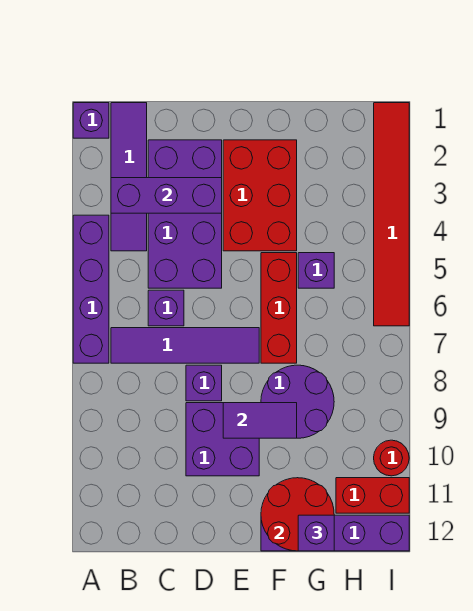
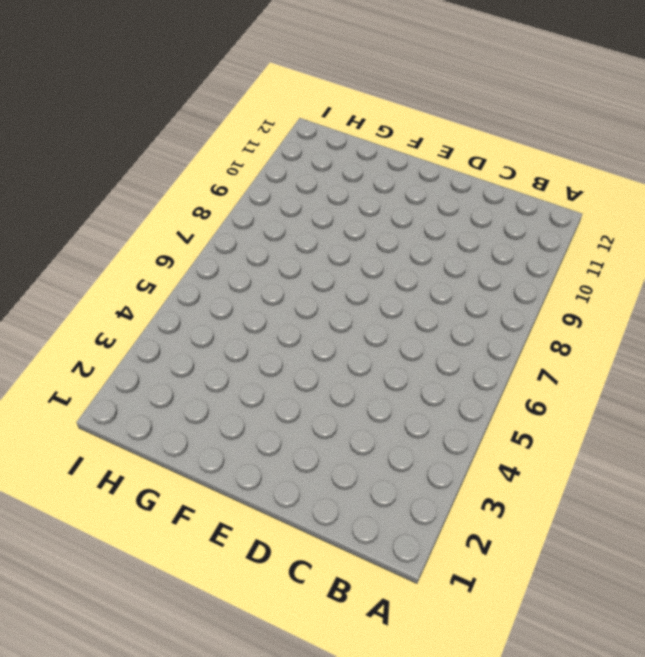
none -> purple brick A1 level 1
none -> purple brick A4:A7 level 1
none -> purple tile B1:B4 level 1

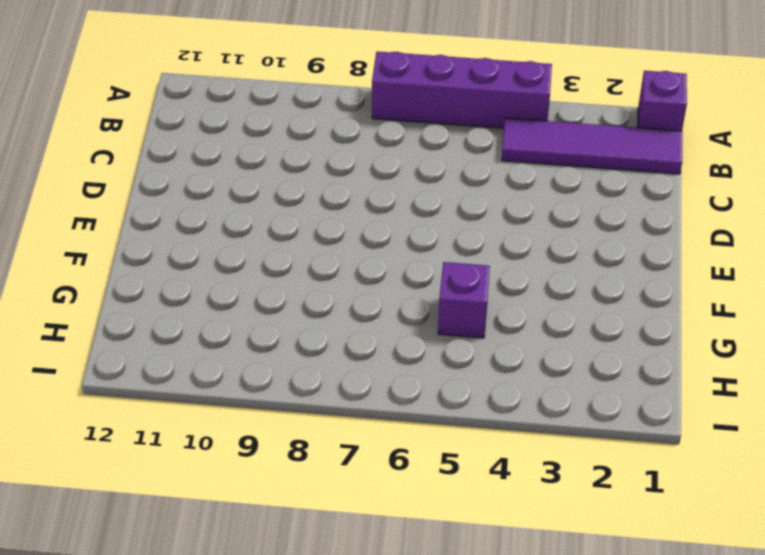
none -> purple tile B7:E7 level 1
none -> purple brick C2:D5 level 1
none -> purple brick C6 level 1

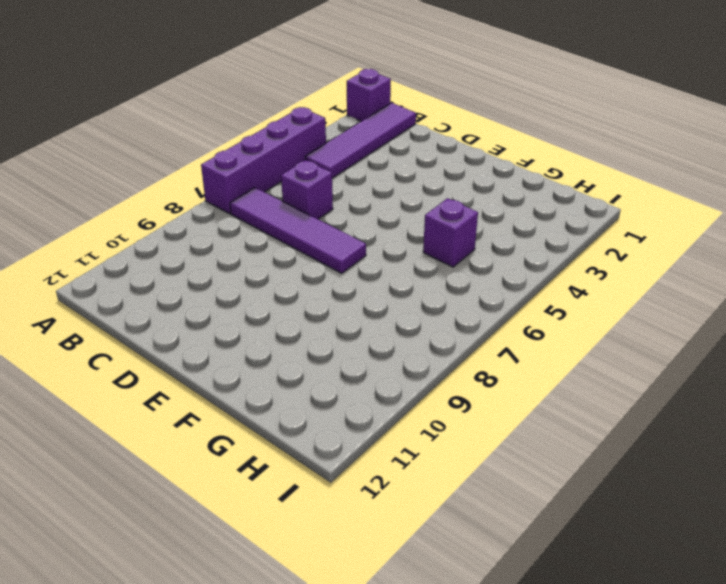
none -> purple brick C2:D5 level 1
none -> purple brick D8 level 1
none -> purple brick D9:E10 level 1

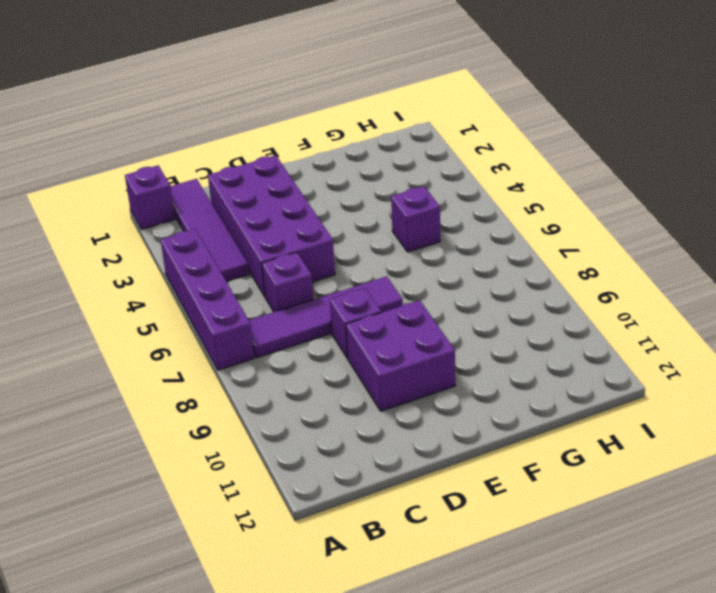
none -> red brick E2:F4 level 1
none -> red brick F5:F7 level 1
none -> purple round brick F8:G9 level 1

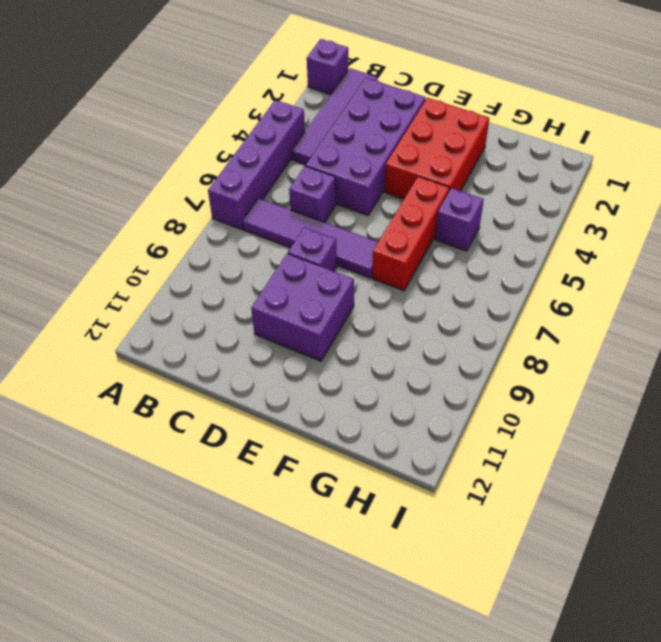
none -> purple round brick F8:G9 level 1
none -> purple brick F12:I12 level 1
none -> red brick H11:I11 level 1

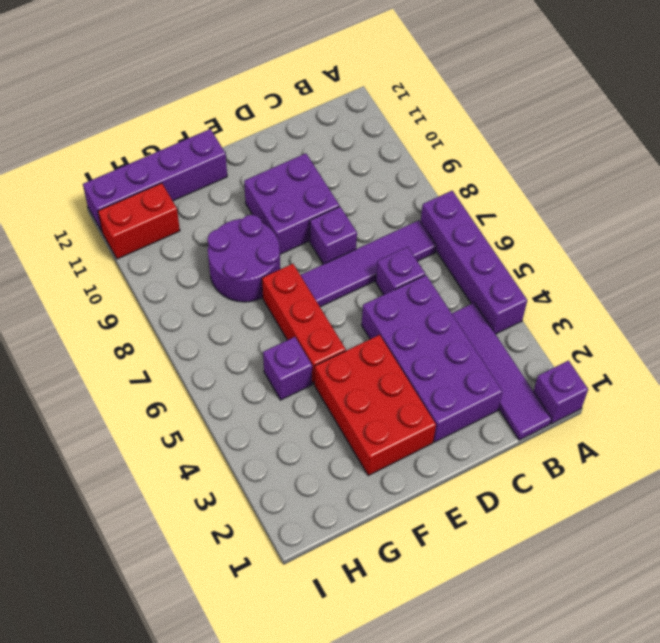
none -> red tile I1:I6 level 1
none -> red round brick I10 level 1
none -> purple brick B3:D3 level 2

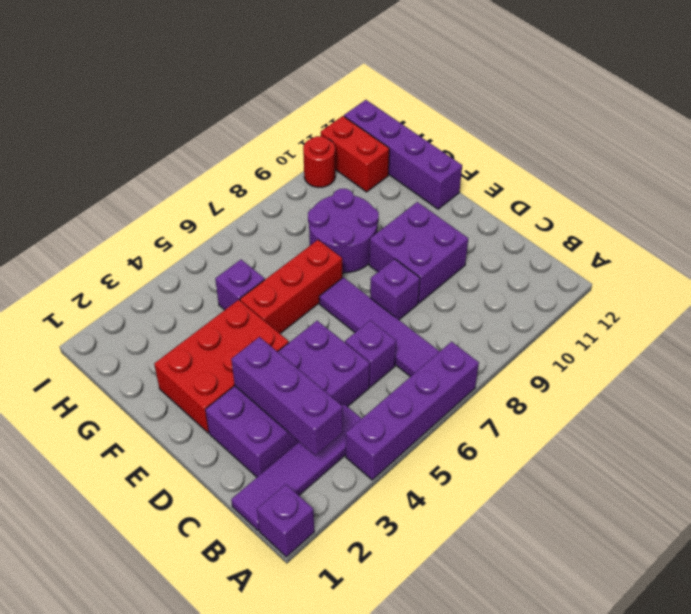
none -> red tile I1:I6 level 1
none -> purple tile E9:F9 level 2
none -> red round brick F11:G12 level 2

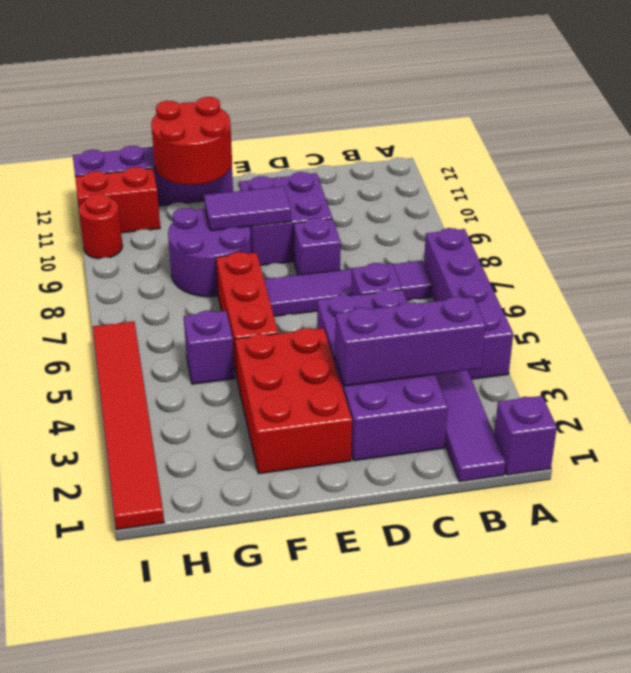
none -> purple brick G12 level 3

